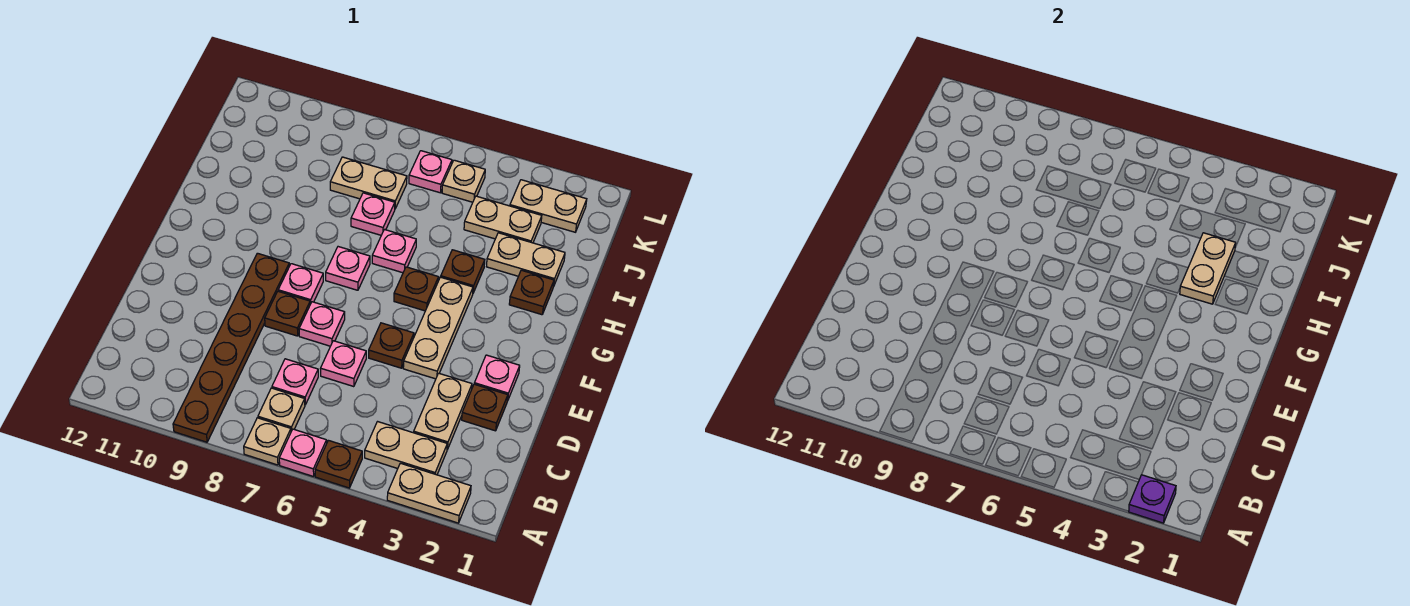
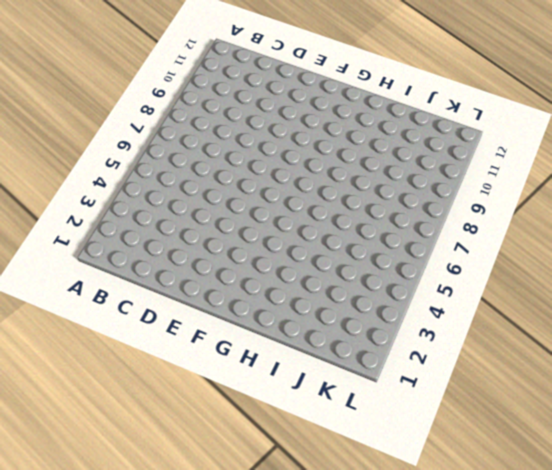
none -> tan plate A2:A3 level 1
none -> brown plate A5 level 1
none -> pink plate A6 level 1
none -> tan plate A7 level 1

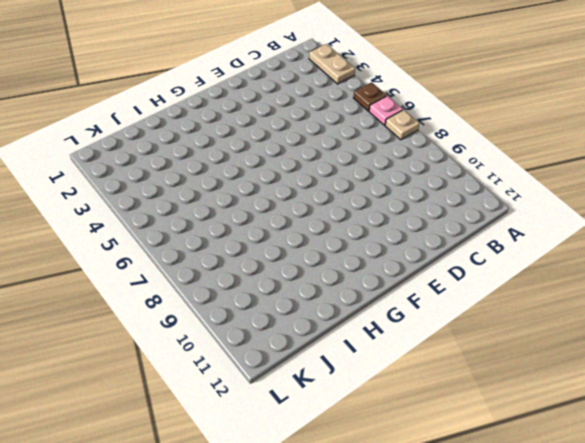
none -> brown plate A9:F9 level 1
none -> tan plate B3:B4 level 1
none -> tan plate B7 level 1
none -> tan plate C3:D3 level 1

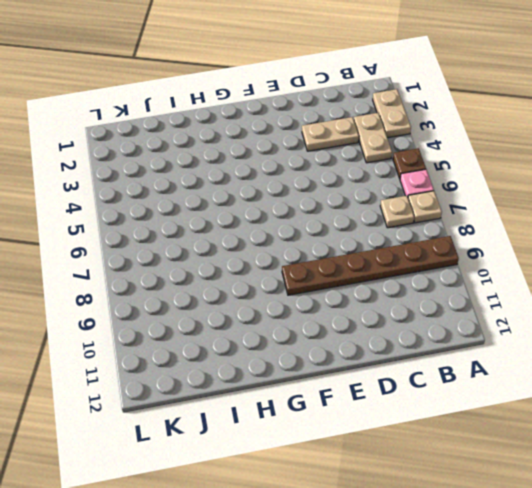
none -> pink plate C7 level 1
none -> brown plate D2 level 1
none -> pink plate D6 level 1
none -> pink plate E2 level 1

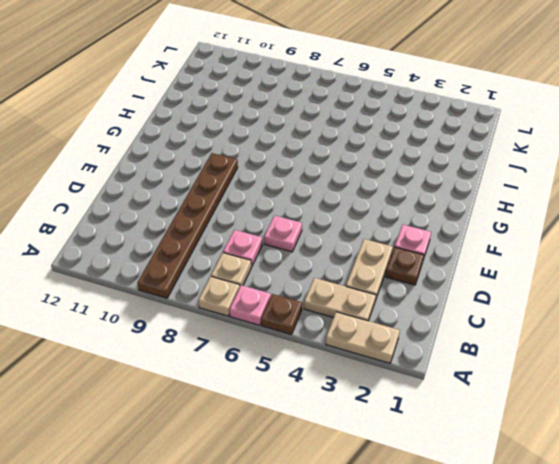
none -> tan plate E4:G4 level 1
none -> brown plate E5 level 1
none -> pink plate E7 level 1
none -> brown plate E8 level 1

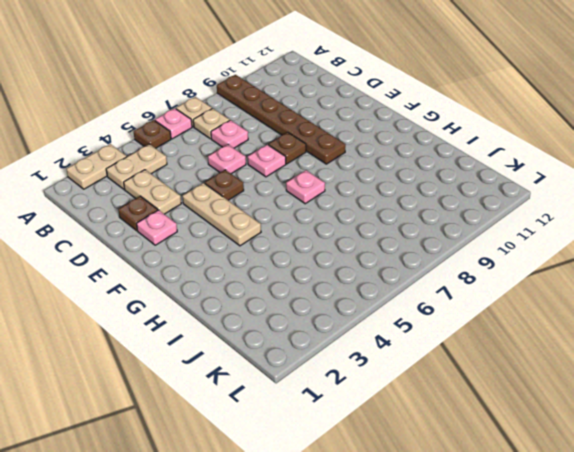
none -> pink plate F8 level 1
none -> brown plate G5 level 1
none -> brown plate H2 level 1
none -> brown plate H4 level 1

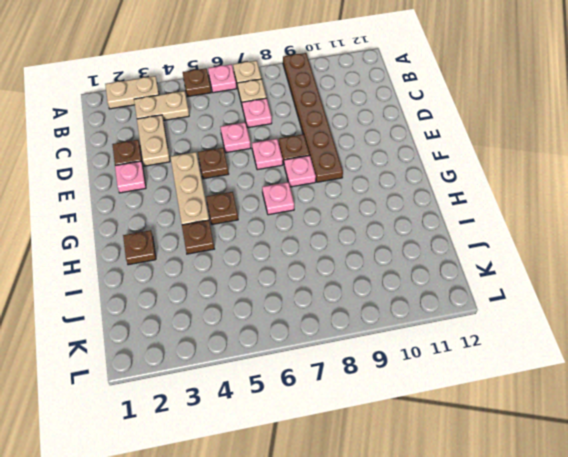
none -> pink plate H6 level 1
none -> tan plate I2:I3 level 1
none -> pink plate I7 level 1
none -> tan plate J3:J4 level 1

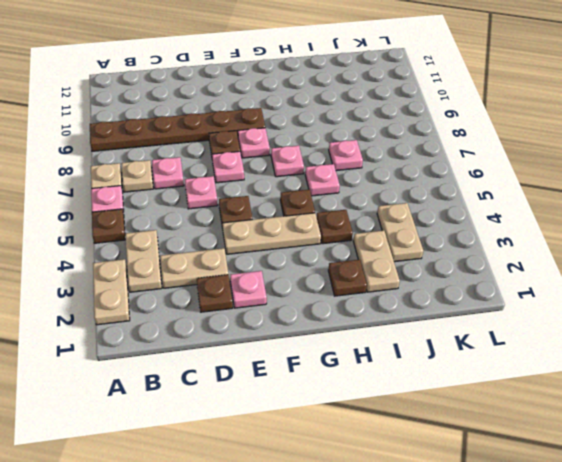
none -> tan plate J7:J8 level 1
none -> tan plate K2:K3 level 1
none -> tan plate K5 level 1
none -> pink plate K6 level 1

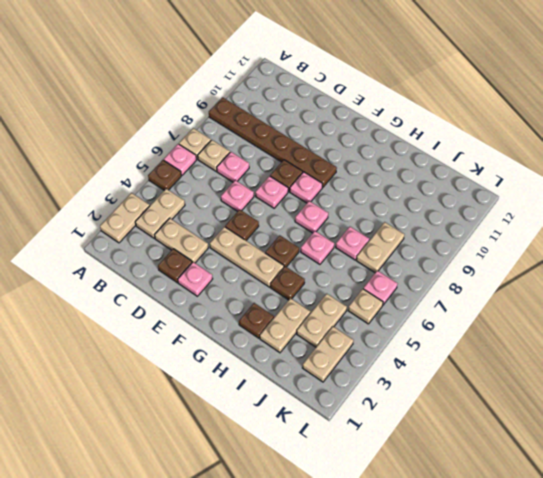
none -> purple plate A2 level 2
none -> tan plate H3:I3 level 2

